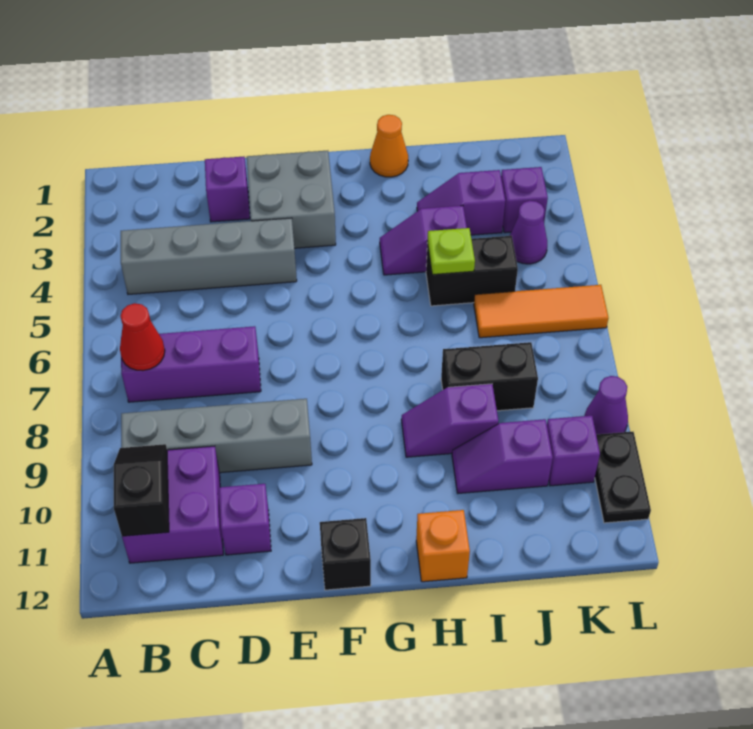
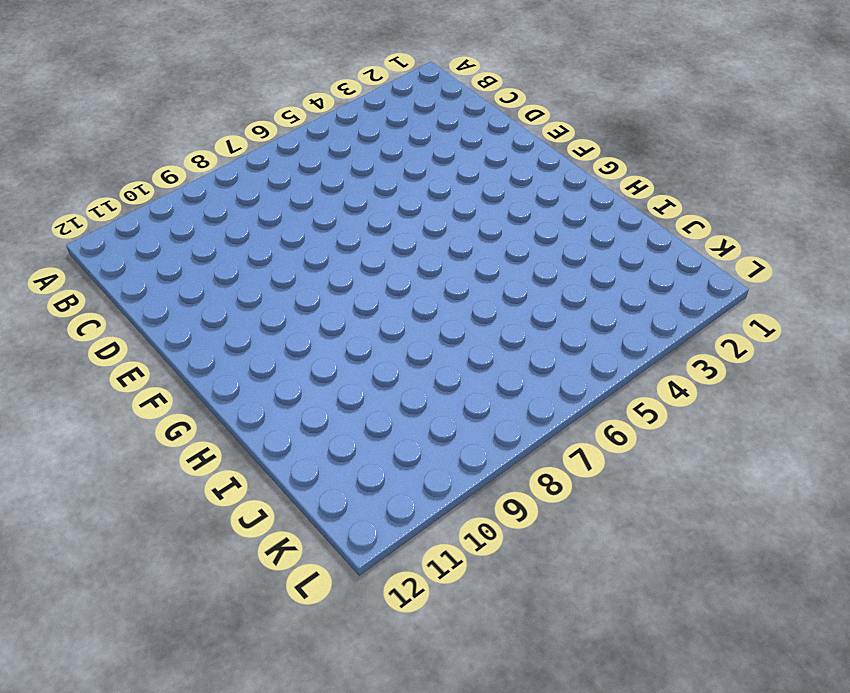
none -> grey brick B4:E4 level 1
none -> purple brick B7:D7 level 1
none -> grey brick B9:E9 level 1

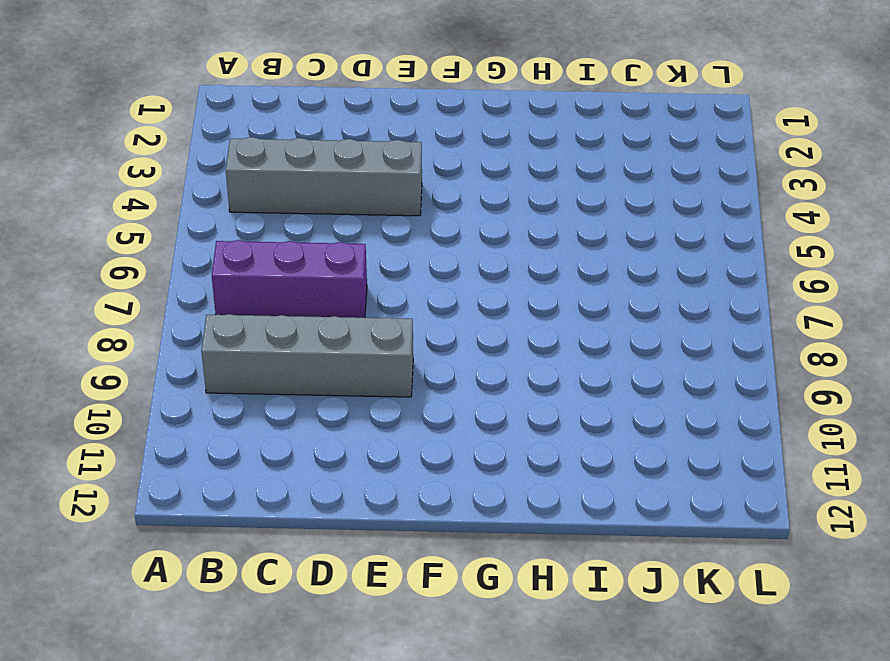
none -> purple brick B10:C11 level 1
none -> purple brick D2 level 1
none -> purple brick D11 level 1

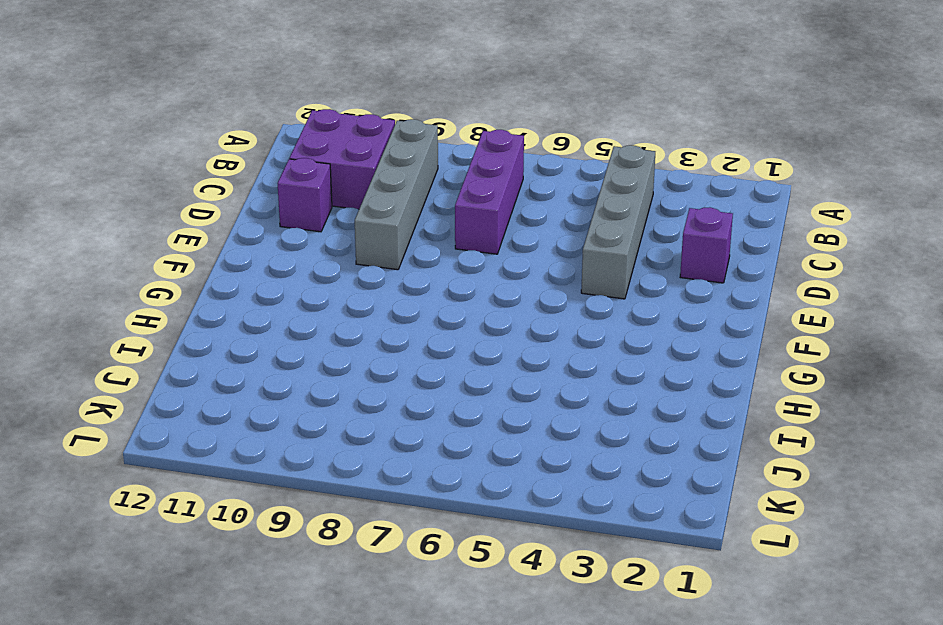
none -> grey brick E2:F3 level 1
none -> black brick F12 level 1
none -> orange cone H1 level 1

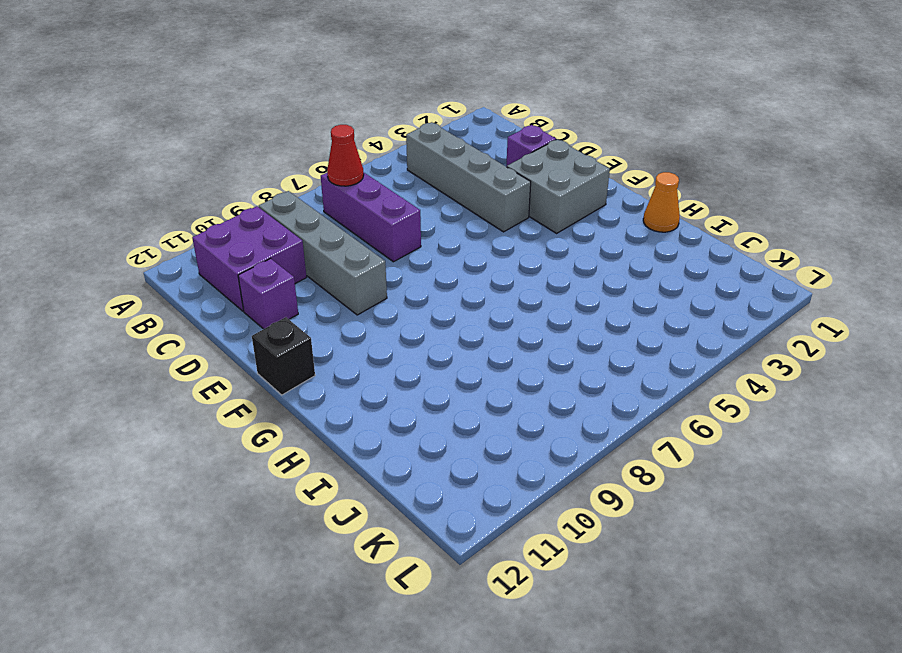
none -> purple slope H4:I4 level 1 top I
none -> purple slope H9:I9 level 1 top I
none -> orange brick H12 level 1

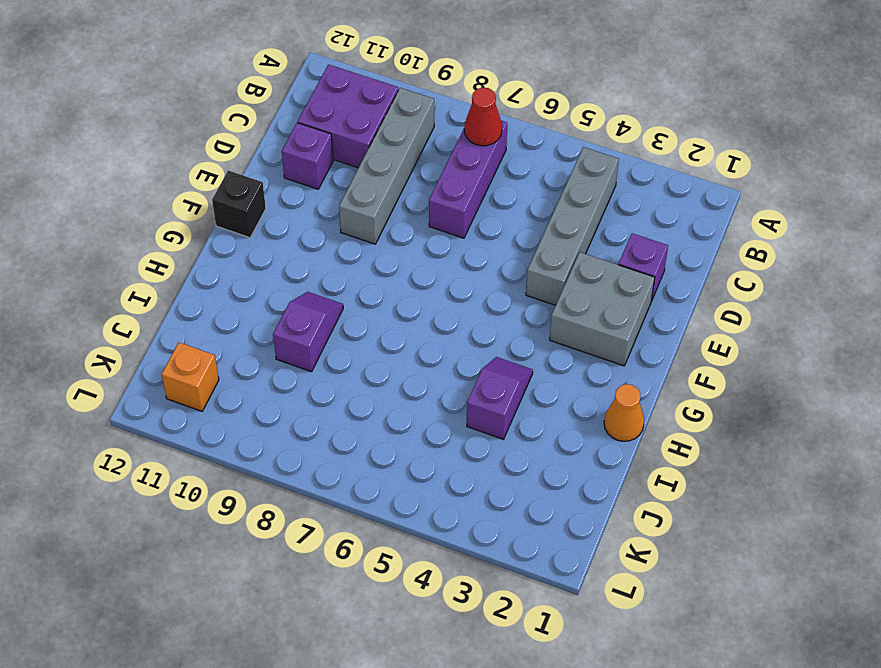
orange brick K11 level 1 -> orange brick H12 level 1
none -> purple slope I3:J3 level 1 top J
none -> black brick I5:J5 level 1
none -> black brick I8:J8 level 1

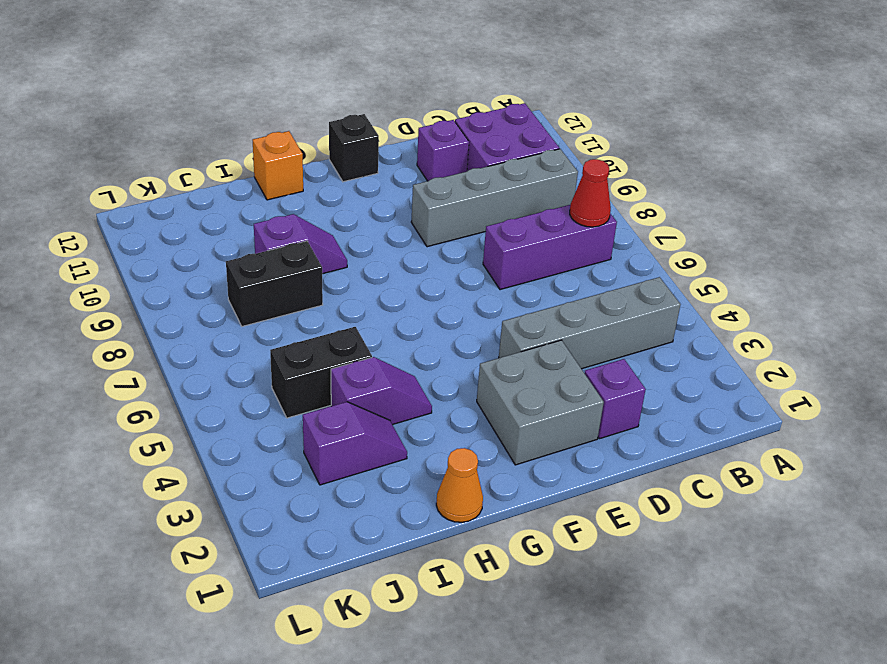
none -> purple slope I10:J10 level 1 top J
none -> orange tile J6:L6 level 1
none -> purple brick K3 level 1

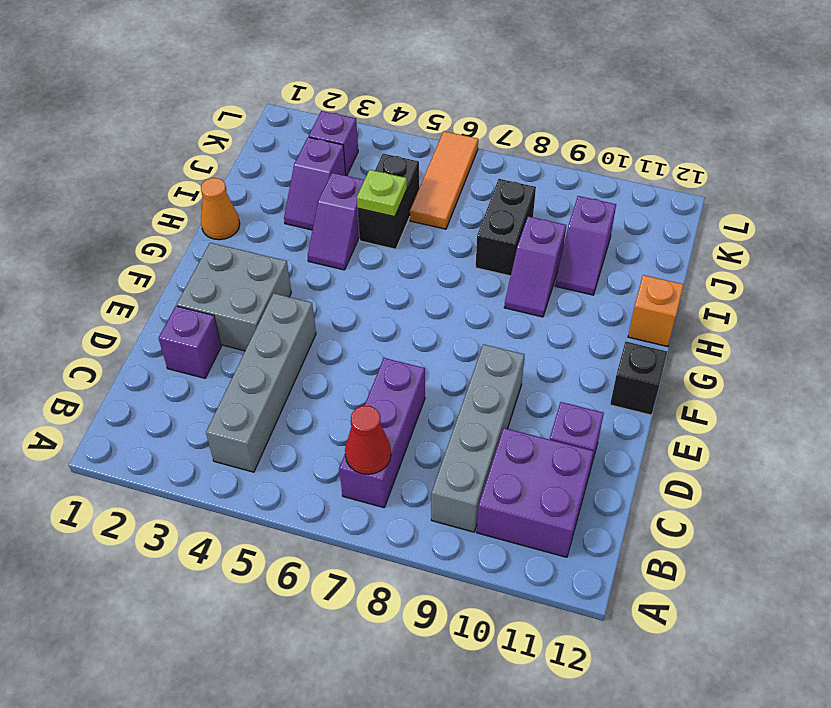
none -> purple cone K4 level 1
none -> purple brick K10 level 1
none -> purple cone L9 level 1

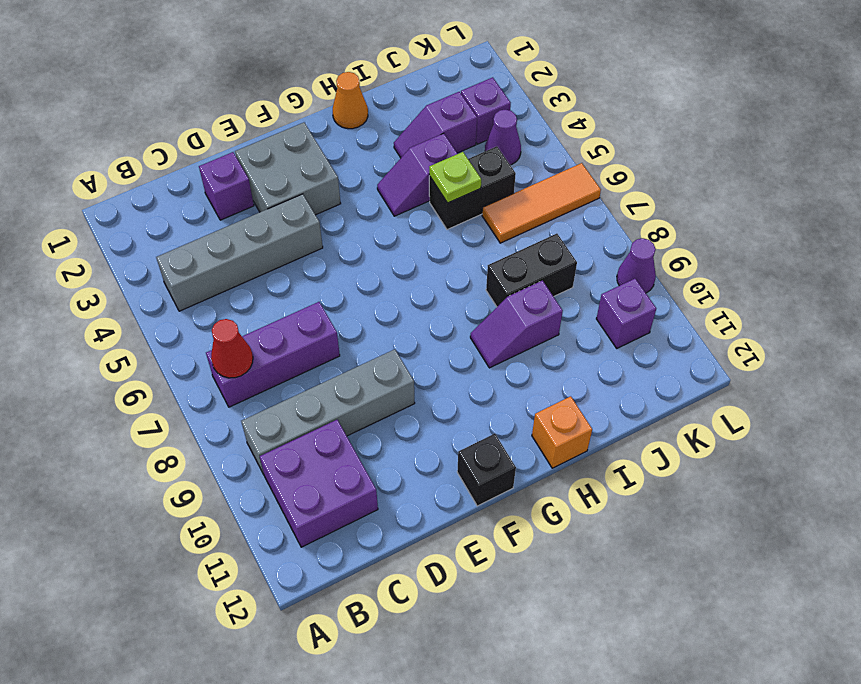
none -> purple brick D11 level 1
none -> purple slope I10:J10 level 1 top J
none -> black plate L10:L11 level 1

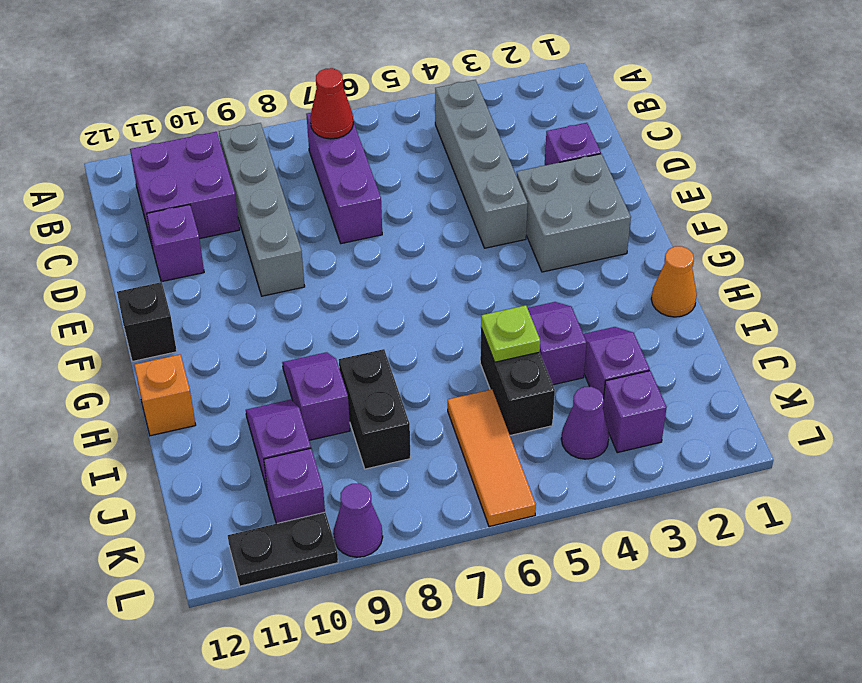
none -> black slope B10:B11 level 2 top 11

